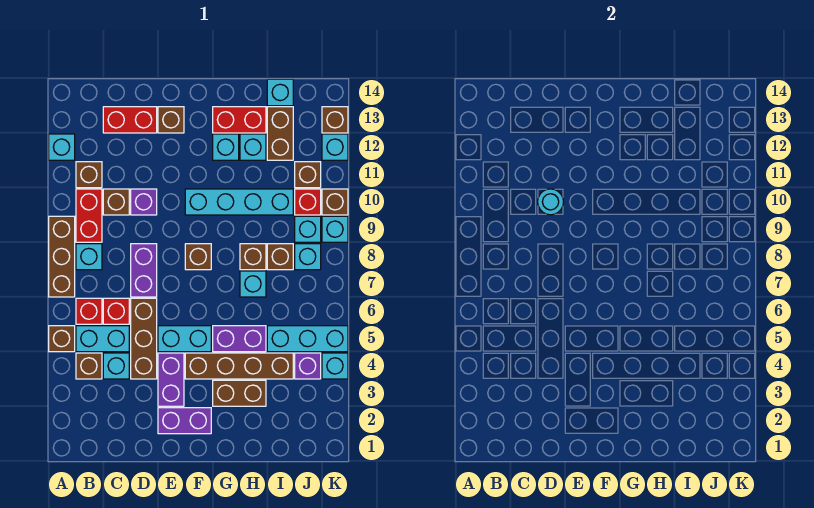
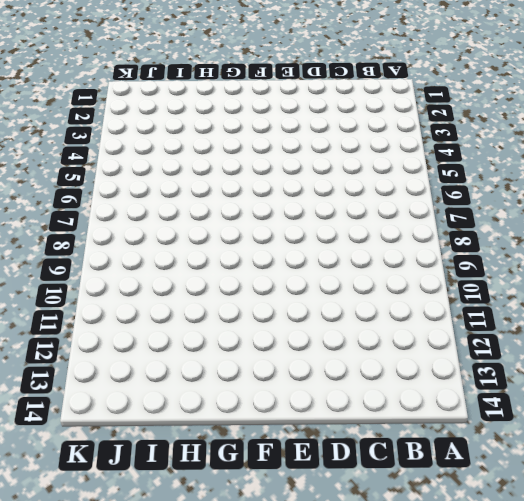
none -> brown brick A5 level 1
none -> brown brick A7:A9 level 1
none -> cyan brick A12 level 1
none -> brown brick B4 level 1

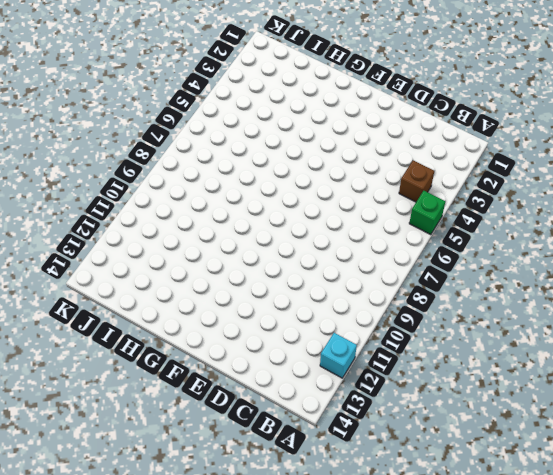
green brick A5 level 1 -> brown brick A5 level 1
none -> brown brick A7:A9 level 1
none -> cyan brick B5:C5 level 1
none -> red brick B6 level 1
none -> cyan brick B8 level 1

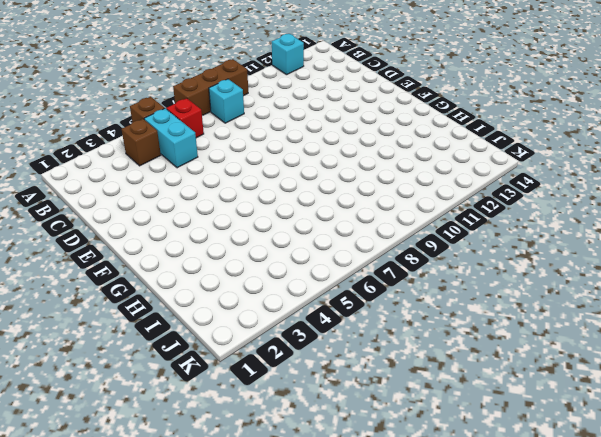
none -> red brick B9:B10 level 1
none -> brown brick B11 level 1
none -> cyan brick C4 level 1
none -> red brick C6 level 1

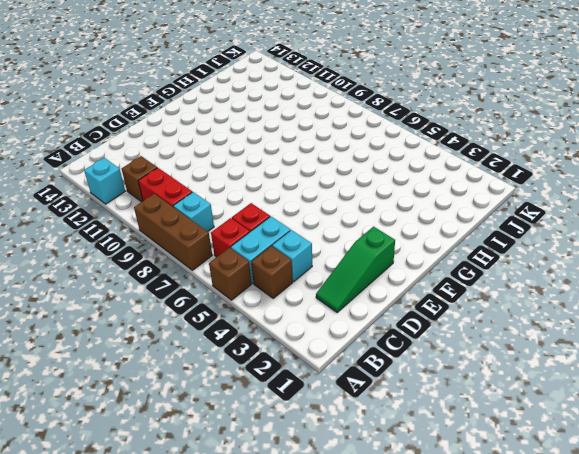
green slope C2:E2 level 1 top E -> purple brick E2:F2 level 1
none -> brown brick C10 level 1
none -> red brick C13:D13 level 1
none -> brown brick D4:D6 level 1
none -> purple brick D7:D8 level 1

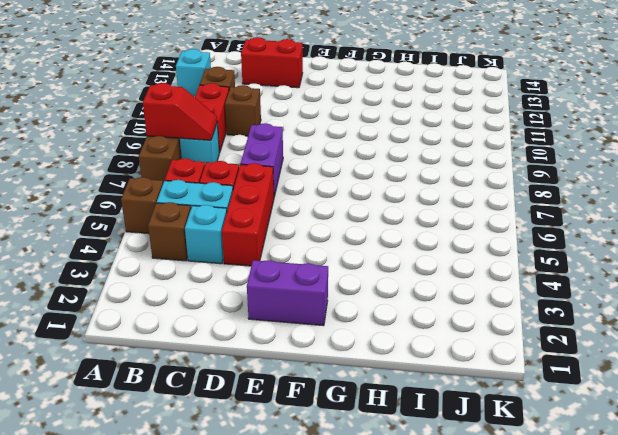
red slope A8:B8 level 2 top A -> none
red brick D4:D6 level 1 -> brown brick D4:D6 level 1
none -> purple brick D10 level 1
none -> purple brick E3:E4 level 1
none -> cyan brick E5:F5 level 1
none -> brown brick E13 level 1

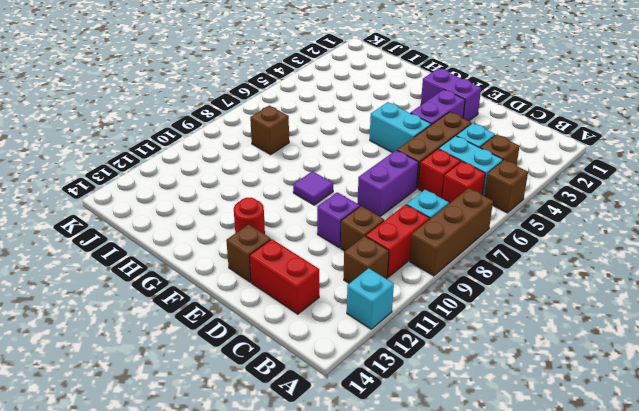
purple tile F9 level 1 -> none
red round brick F12 level 1 -> none
none -> brown brick F4:I4 level 1
none -> brown brick F8 level 1
none -> cyan brick F10:I10 level 1
none -> brown brick G3:H3 level 1

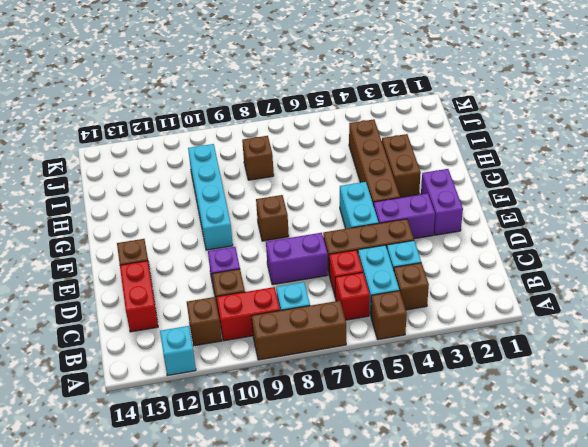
none -> purple brick G5:H5 level 1
none -> cyan brick G12 level 1
none -> red brick G13:H13 level 1
none -> cyan brick H7 level 1

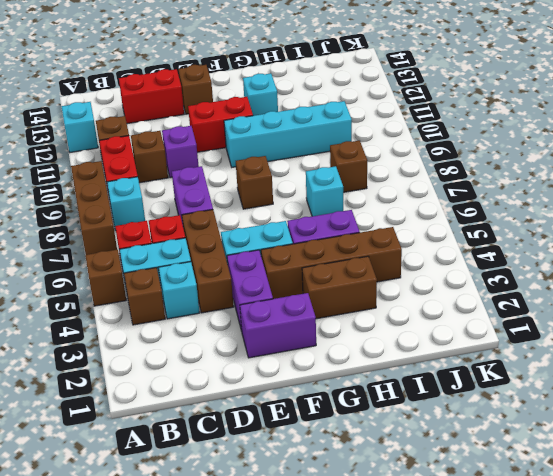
red brick E11:F11 level 1 -> red brick G13:H13 level 1
none -> brown brick H8 level 1
none -> cyan brick H12 level 1
none -> cyan brick I5:K5 level 1
none -> brown brick I12:I13 level 1

